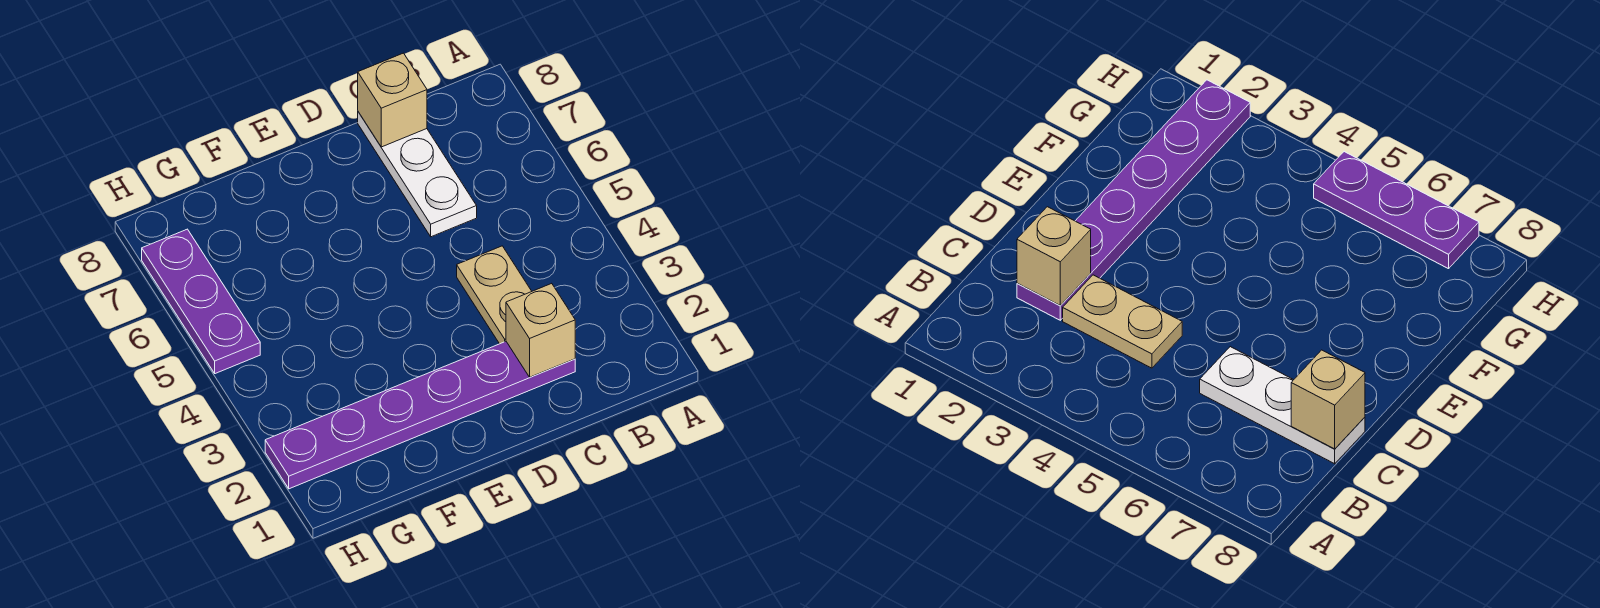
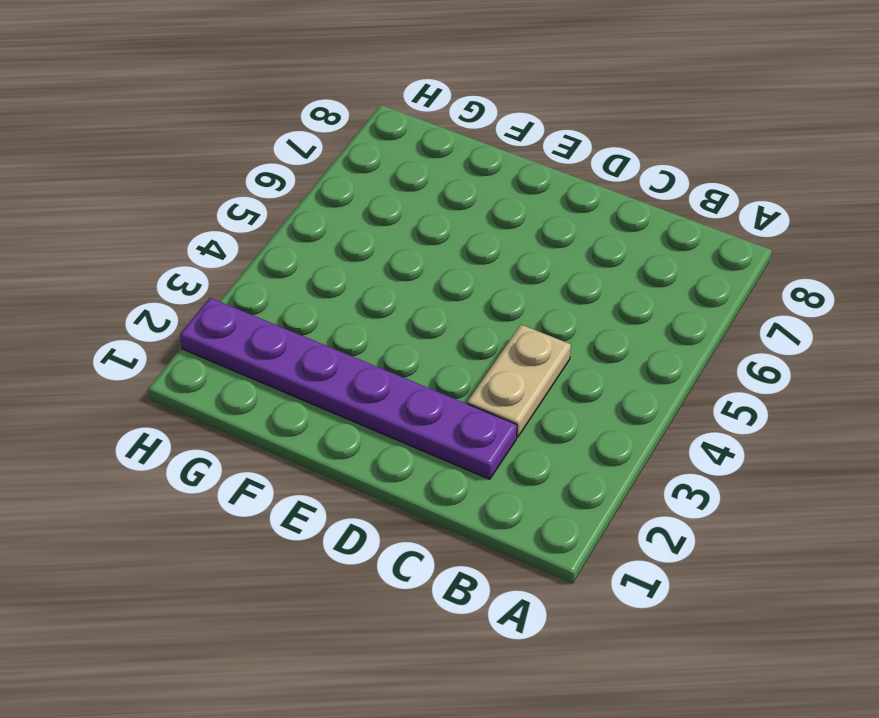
none -> white plate C6:C8 level 1
none -> purple plate H5:H7 level 1

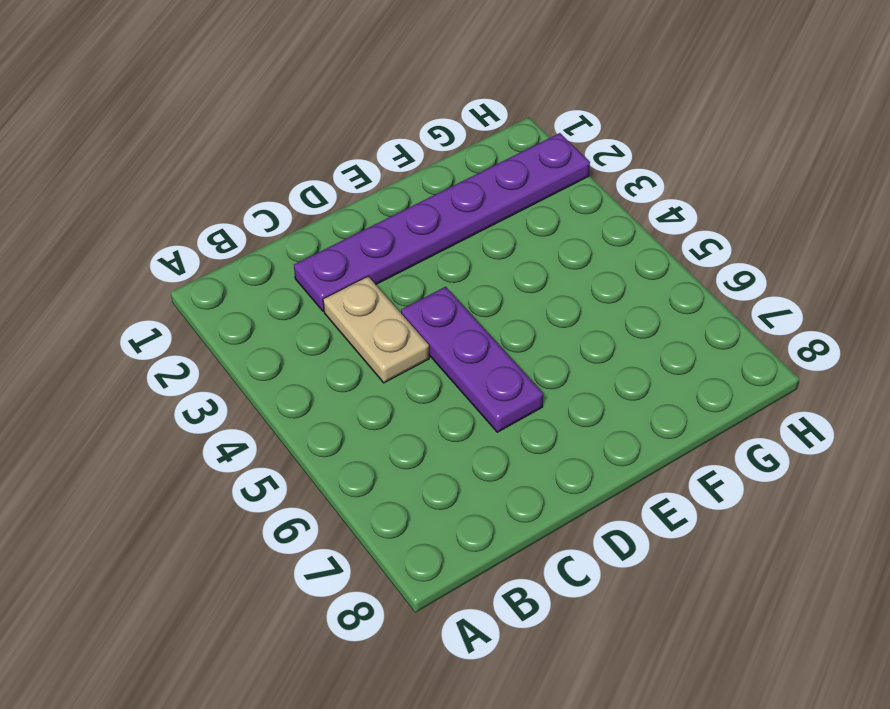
purple plate D4:D6 level 1 -> purple plate H5:H7 level 1
none -> white plate C6:C8 level 1
none -> tan brick C2 level 2

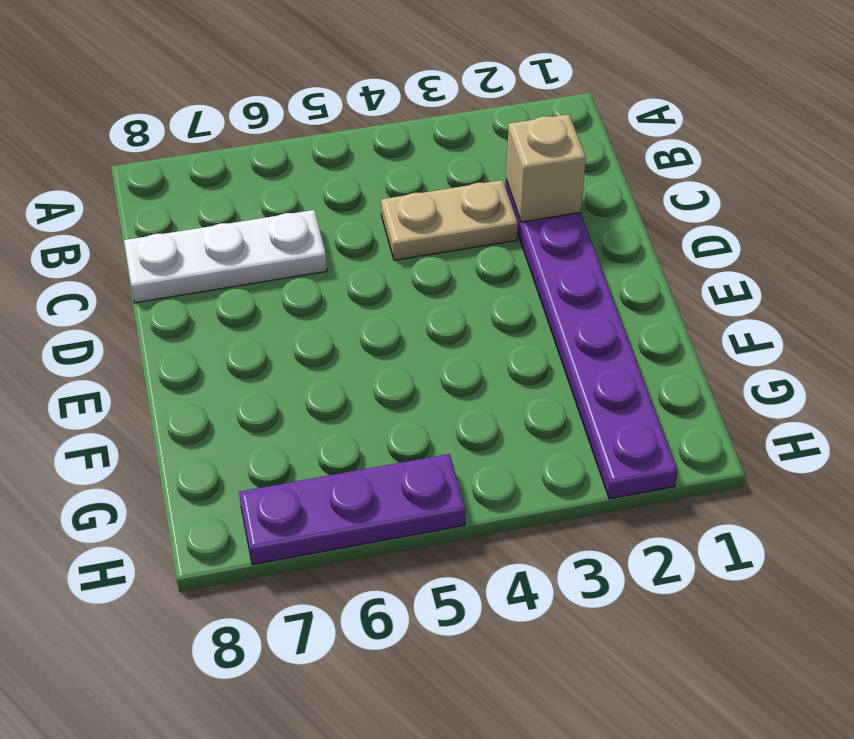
none -> tan brick C8 level 2

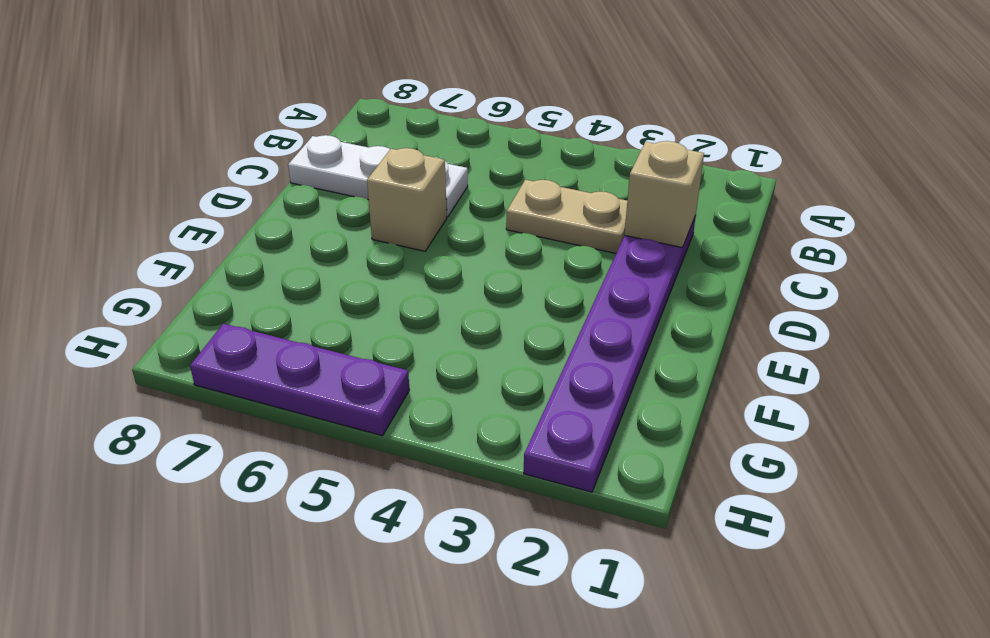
tan brick D6 level 1 -> tan brick C8 level 2

